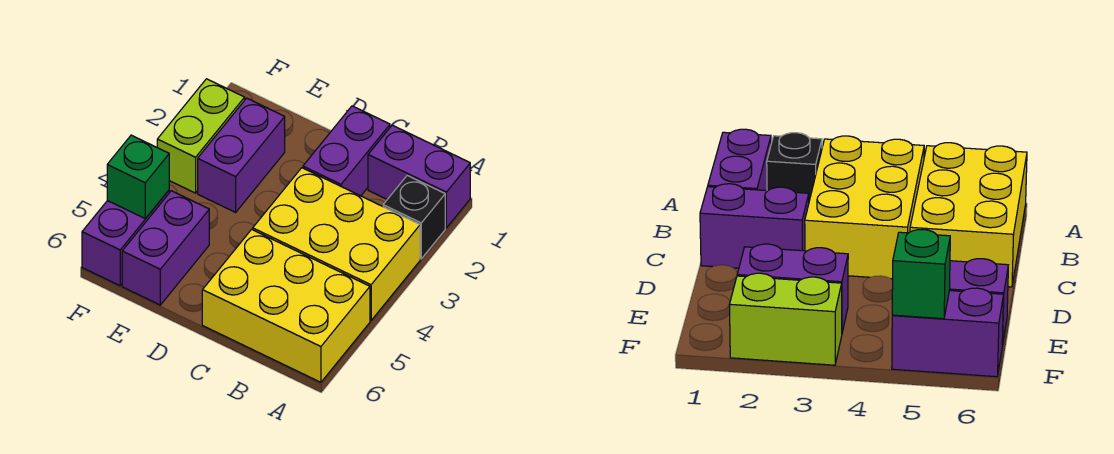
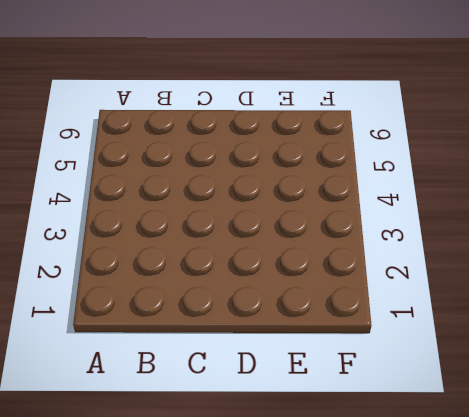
none -> purple brick A1:B1 level 1
none -> black brick A2 level 1

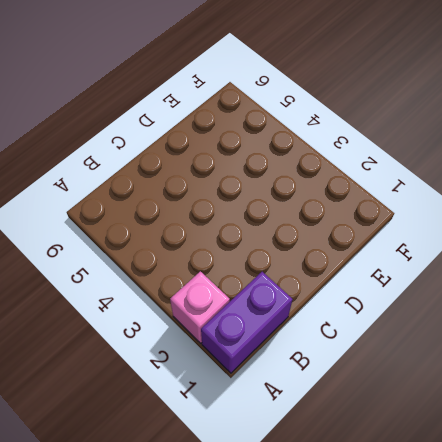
pink brick A2 level 1 -> black brick A2 level 1
none -> yellow brick A3:C4 level 1
none -> yellow brick A5:C6 level 1

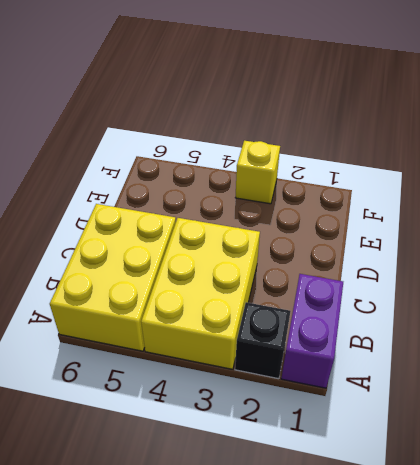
yellow brick F3 level 1 -> lime brick F2:F3 level 1
none -> purple brick C1:C2 level 1
none -> purple brick E2:E3 level 1

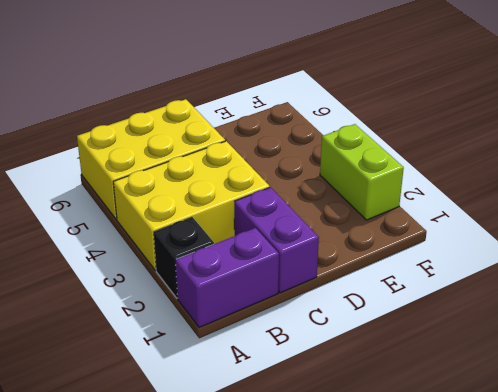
none -> purple brick E2:E3 level 1
none -> purple brick E5:E6 level 1

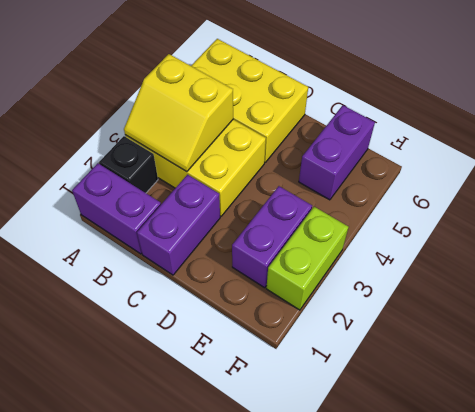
yellow slope A3:B4 level 2 top 4 -> none
none -> purple brick F5:F6 level 1
none -> green brick F5 level 2

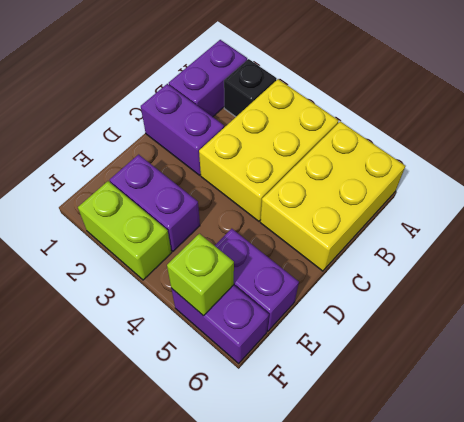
lime brick F5 level 2 -> green brick F5 level 2

